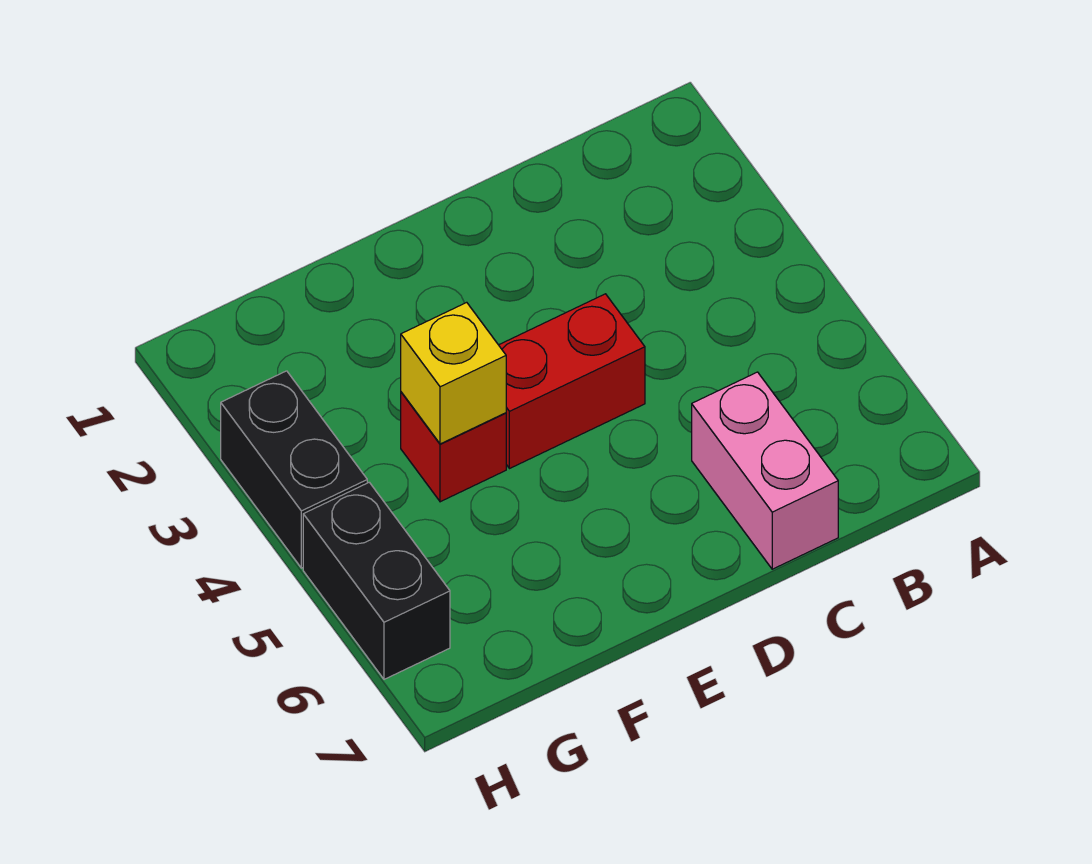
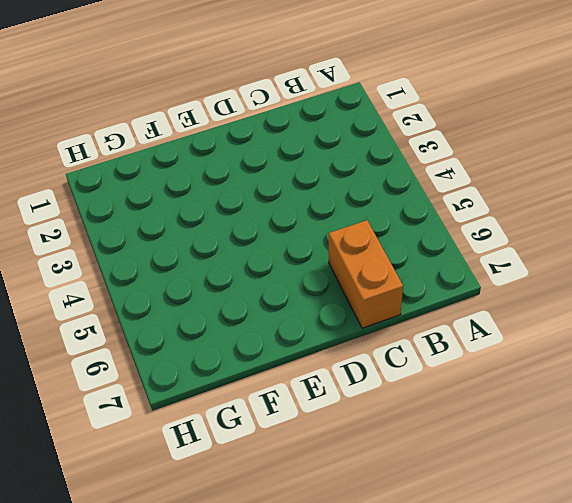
orange brick C6:C7 level 1 -> pink brick C6:C7 level 1
none -> red brick D4:E4 level 1
none -> red brick F4 level 1

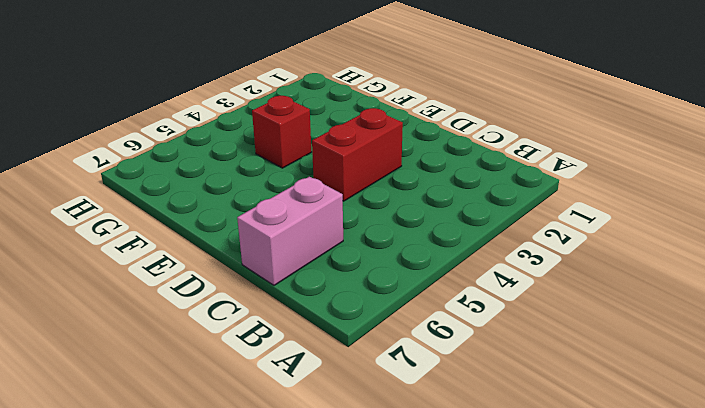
red brick D3:D4 level 1 -> red brick D4:E4 level 1
none -> black brick H3:H4 level 1
none -> black brick H5:H6 level 1

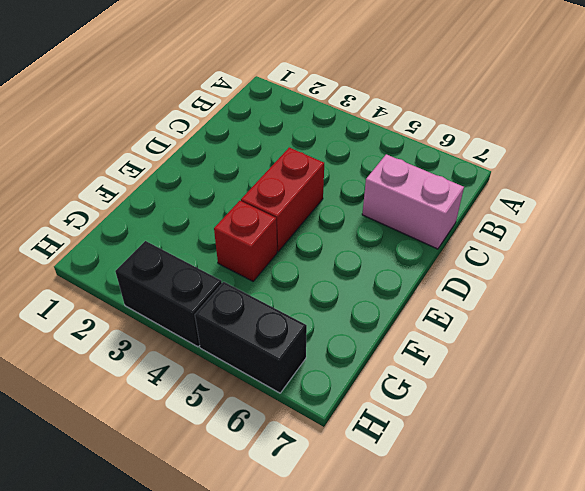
none -> yellow brick F4 level 2

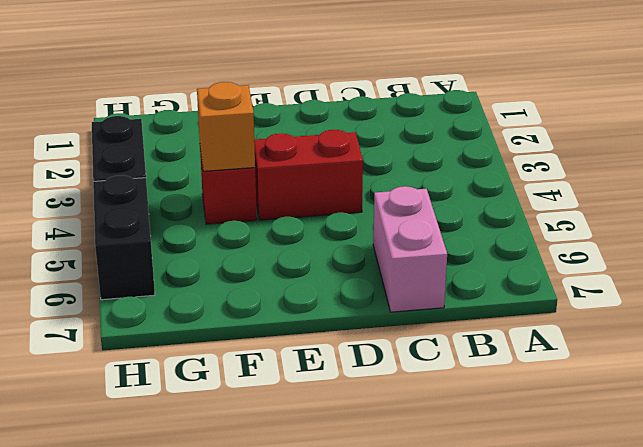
orange brick F4 level 2 -> yellow brick F4 level 2

